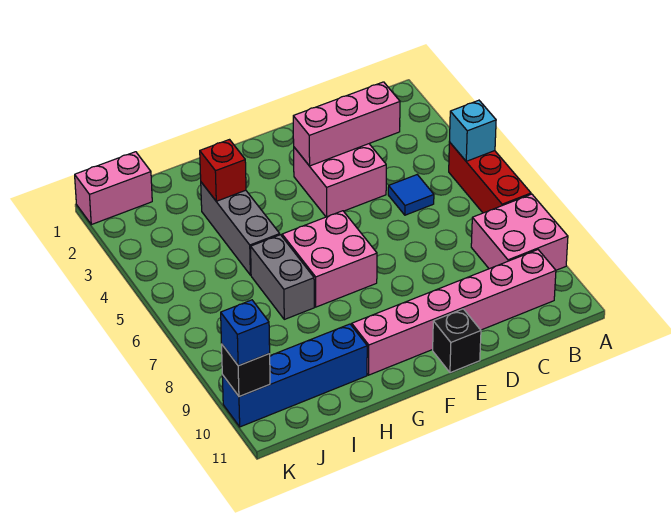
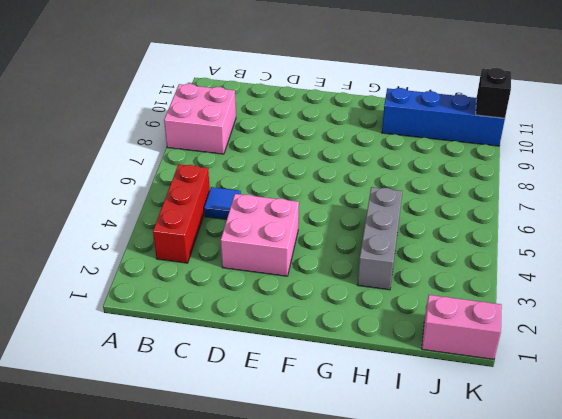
red brick B3:B5 level 1 -> red brick A5:A7 level 1
none -> pink brick B10:G10 level 1
none -> black brick E11 level 1
none -> pink brick F6:G7 level 1

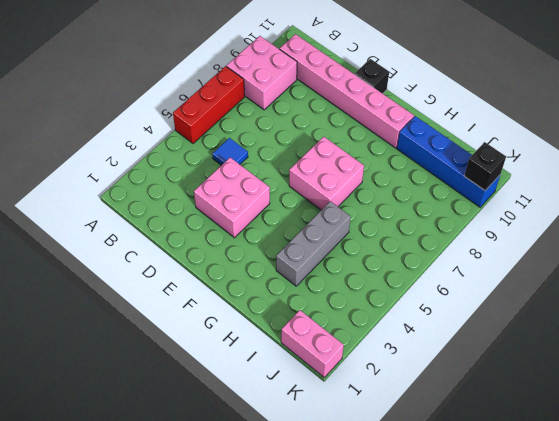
none -> grey brick H6:H7 level 1
none -> cyan brick A5 level 2
none -> pink brick C3:E3 level 2

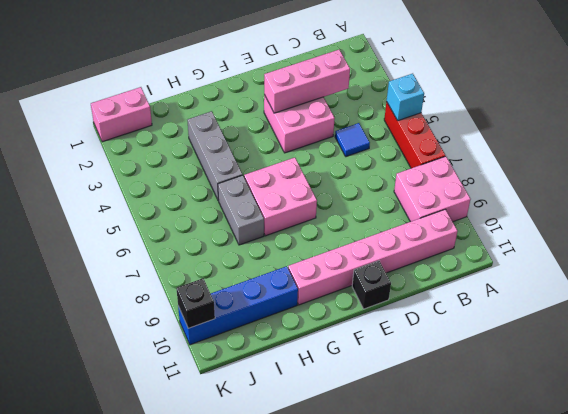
none -> red brick H3 level 2
none -> blue brick K10 level 3

